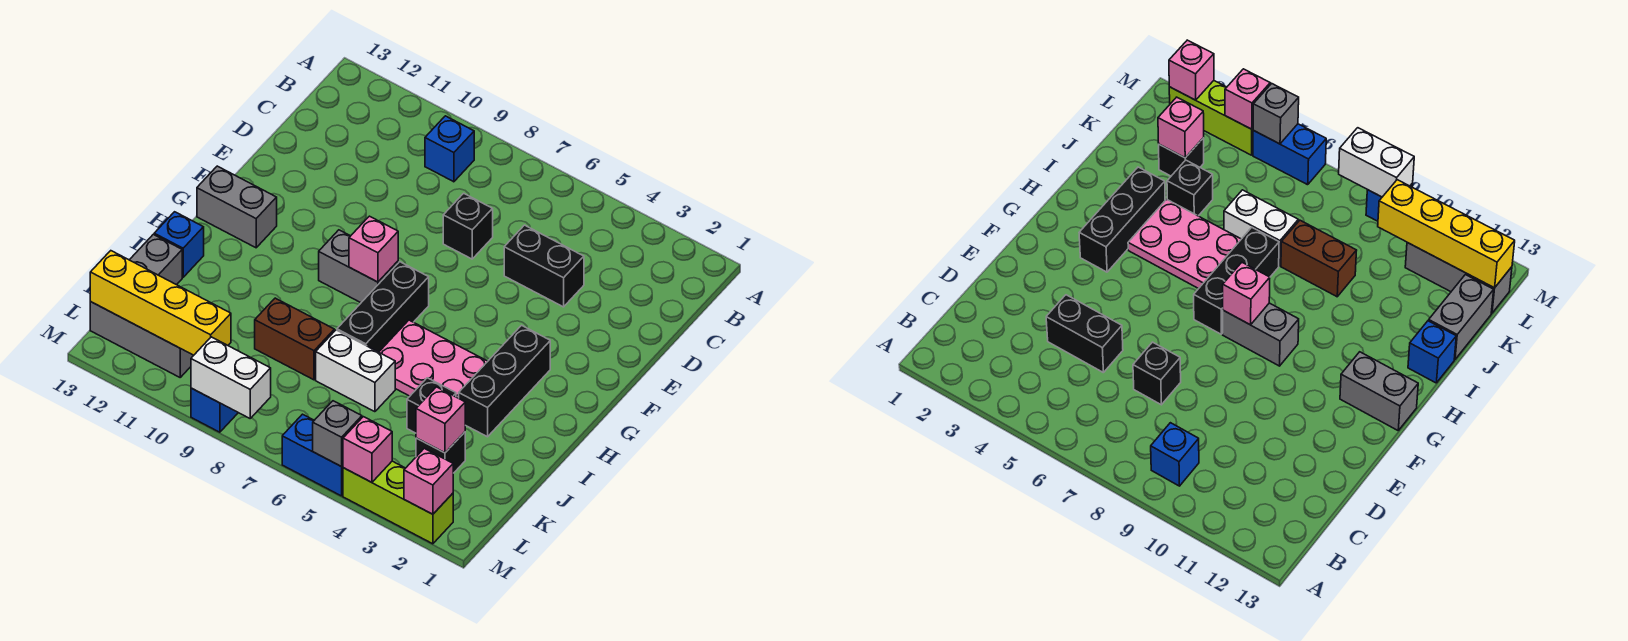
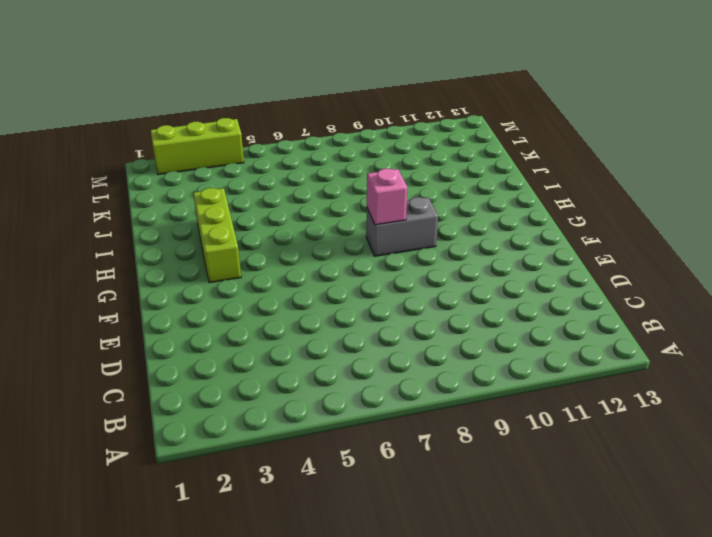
lime brick G3:I3 level 1 -> black brick G3:I3 level 1
none -> blue brick B9 level 1
none -> black brick D4:D5 level 1
none -> black brick D7 level 1

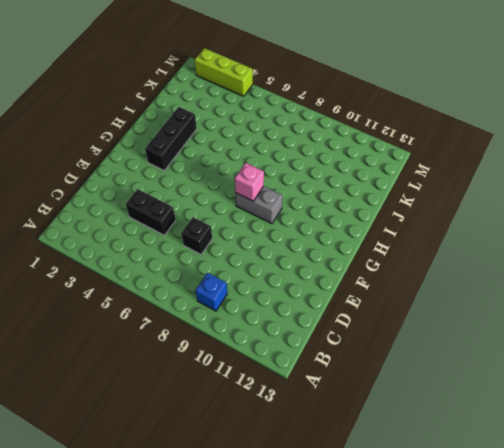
none -> black brick G7:I7 level 1
none -> grey brick G12:G13 level 1
none -> pink plate H4:I6 level 1

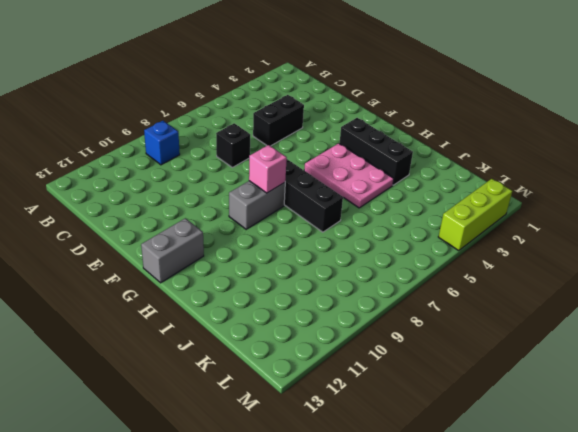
pink plate G4:I5 level 1 -> pink plate H4:I6 level 1
none -> blue brick I13 level 1
none -> black brick J4 level 1
none -> white brick J6:J7 level 1

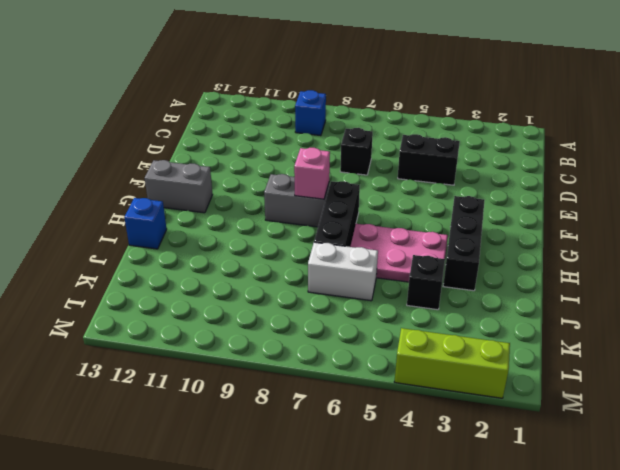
none -> brown brick J8:J9 level 1
none -> grey brick J13:K13 level 1
none -> black brick K3 level 1

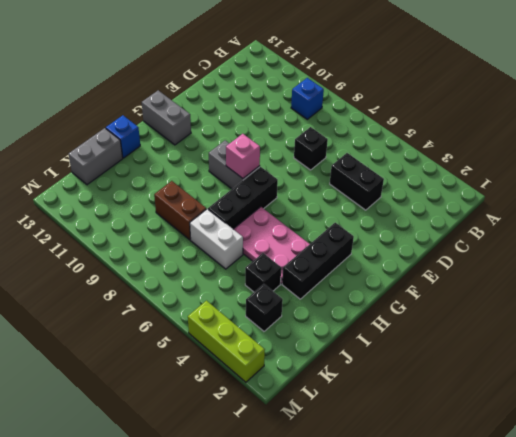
none -> grey brick L11:L13 level 1
none -> blue brick M5:M6 level 1
none -> blue brick M9 level 1

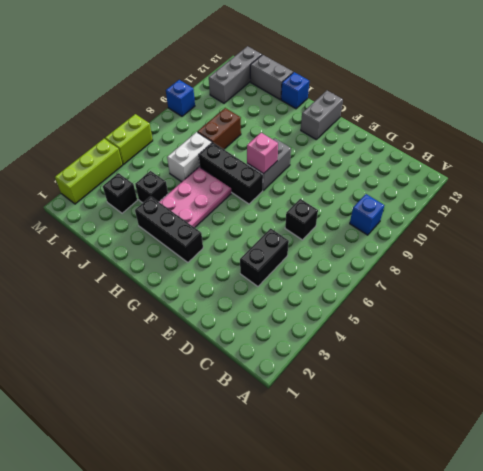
lime brick M5:M6 level 1 -> blue brick M5:M6 level 1
none -> pink brick K3 level 2
none -> yellow brick L10:L13 level 2
none -> pink brick M2 level 2

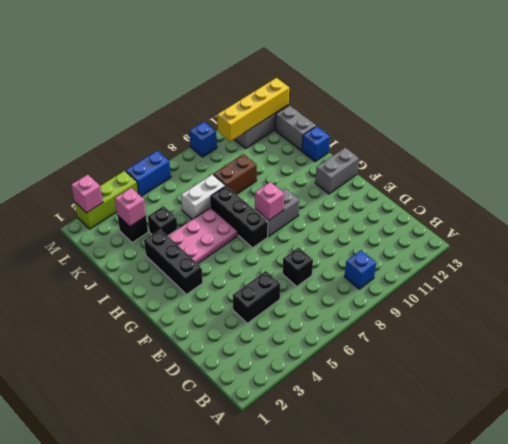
none -> pink brick M4 level 2
none -> grey brick M5 level 2
none -> white brick M8:M9 level 2

